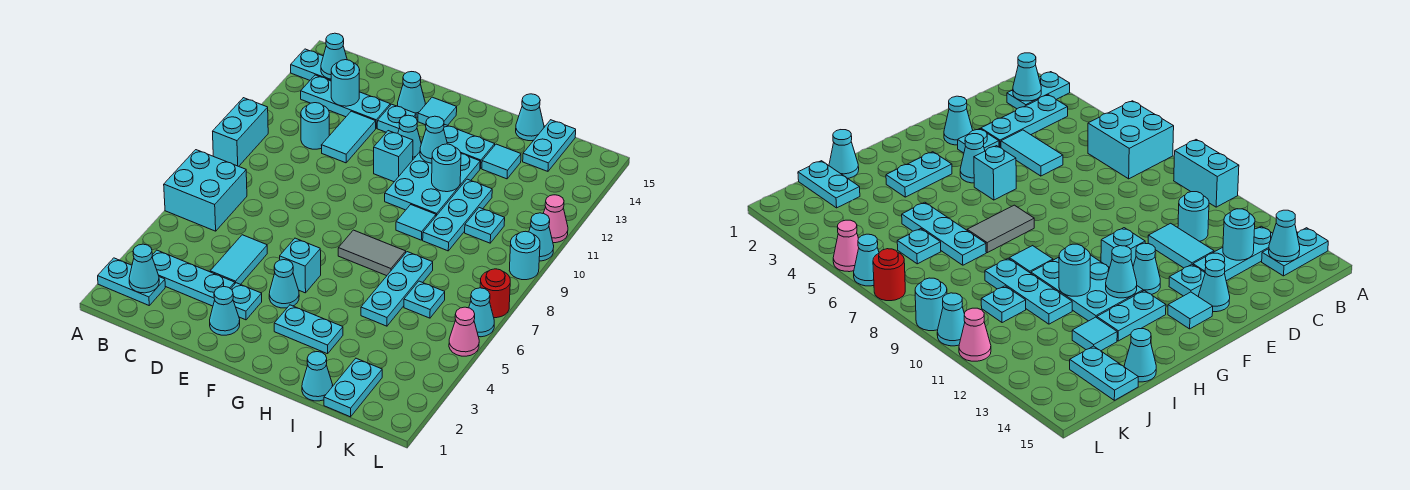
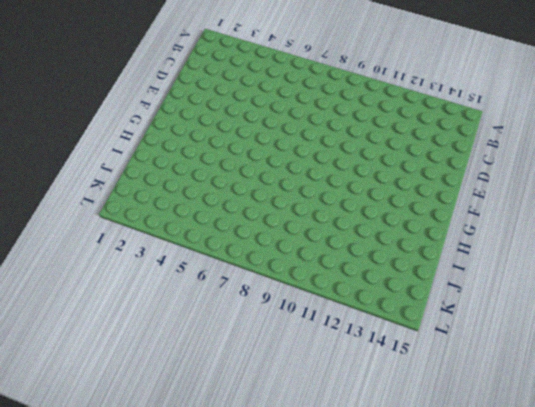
none -> cyan plate A2:B2 level 1
none -> cyan brick A6:B7 level 1
none -> cyan brick A9:A10 level 1
none -> cyan plate A14:B14 level 1

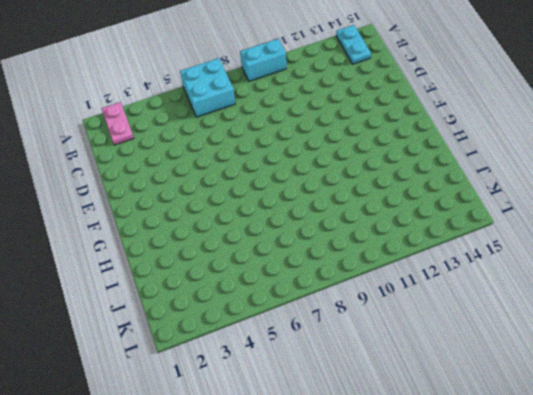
pink plate A2:B2 level 1 -> cyan plate A2:B2 level 1
none -> cyan plate B3:D3 level 1
none -> cyan plate B13:D13 level 1
none -> cyan round brick C11 level 1
none -> cyan tile D4:D5 level 1

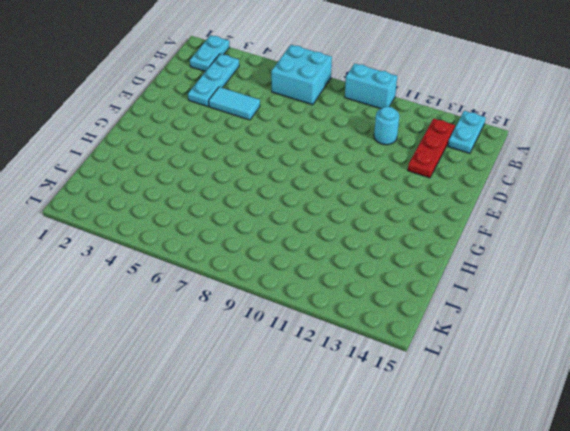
red plate B13:D13 level 1 -> cyan plate B13:D13 level 1
none -> cyan tile D11:D12 level 1
none -> cyan cone E2 level 1
none -> cyan plate E3 level 1
none -> cyan plate E13 level 1

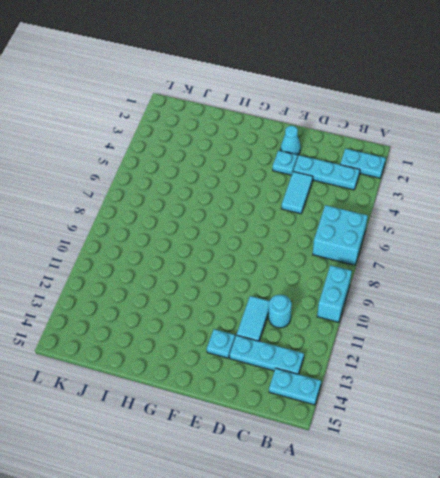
none -> cyan cone E14 level 1
none -> cyan cone F4 level 1
none -> cyan brick F5 level 1
none -> cyan brick F11 level 1

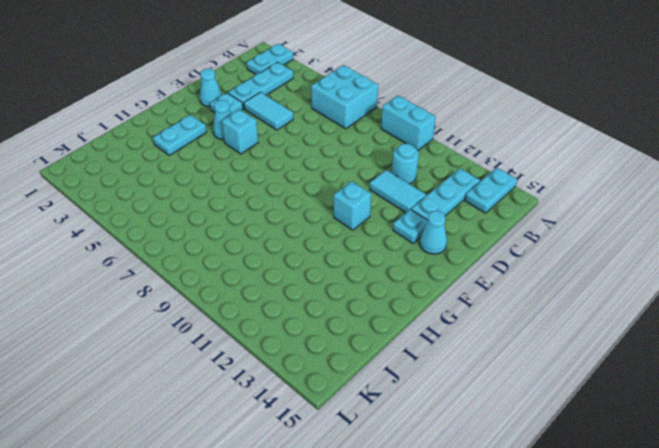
none -> cyan cone F12 level 1
none -> cyan tile F14 level 1
none -> grey tile G7:H7 level 1
none -> cyan plate G10:H12 level 1

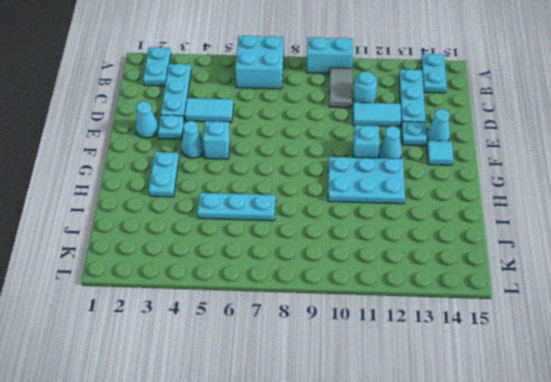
grey tile B10:C10 level 1 -> grey tile G7:H7 level 1
none -> cyan plate G13:H13 level 1
none -> cyan tile H9 level 1
none -> cyan cone I1 level 1
none -> cyan plate I9:I11 level 1

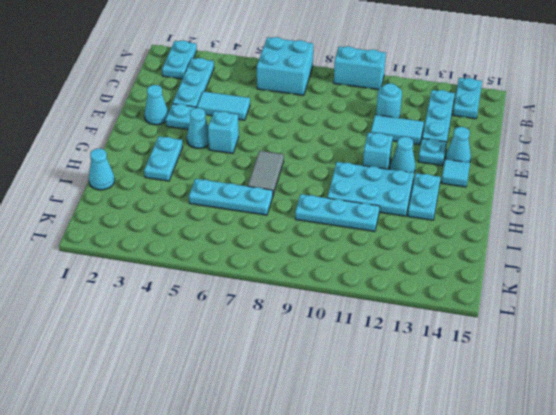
none -> cyan tile H9 level 1
none -> cyan tile I13 level 1
none -> cyan cone I15 level 1
none -> cyan plate J1:J2 level 1

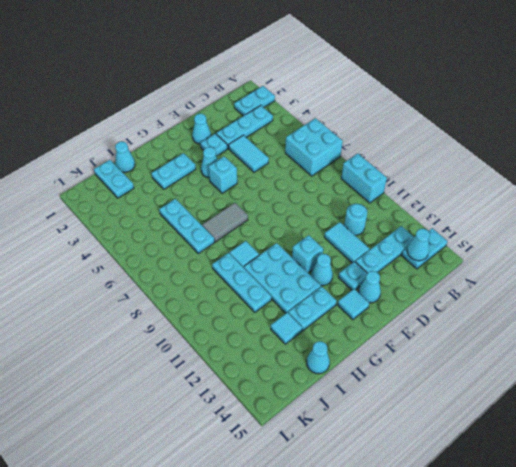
none -> cyan plate J6 level 1
none -> cyan plate J10 level 1
none -> cyan plate J14:J15 level 1
none -> pink cone L5 level 1

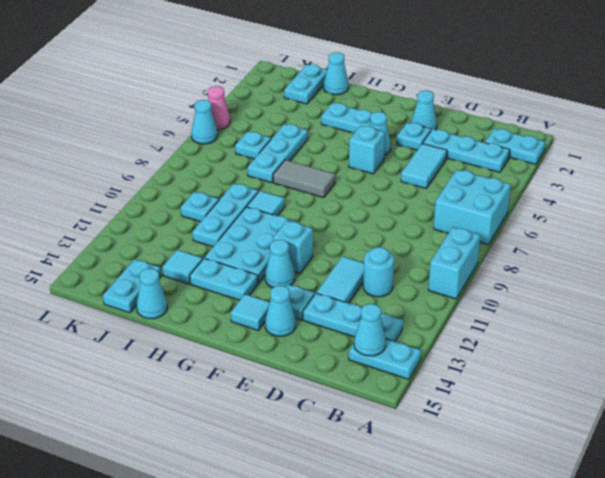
none -> red round brick L7 level 1
none -> cyan round brick L9 level 1
none -> cyan cone L10 level 1
none -> pink cone L11 level 1

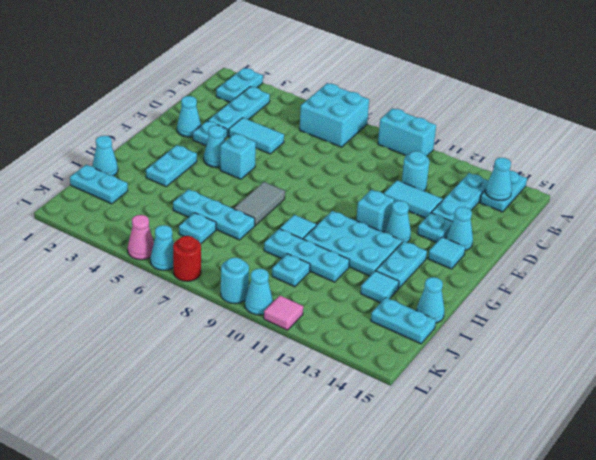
pink tile L11 level 1 -> pink cone L11 level 1
none -> cyan cone B2 level 2
none -> cyan round brick C13 level 2
none -> cyan cone G12 level 2
none -> cyan round brick H11 level 2

